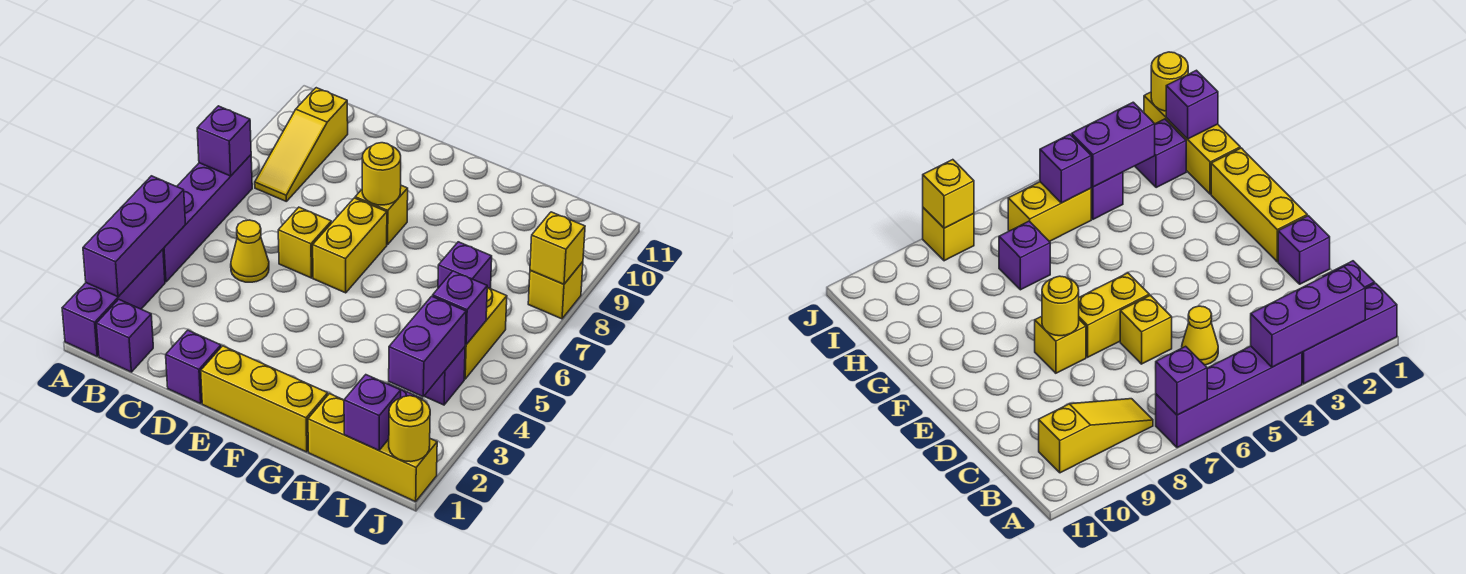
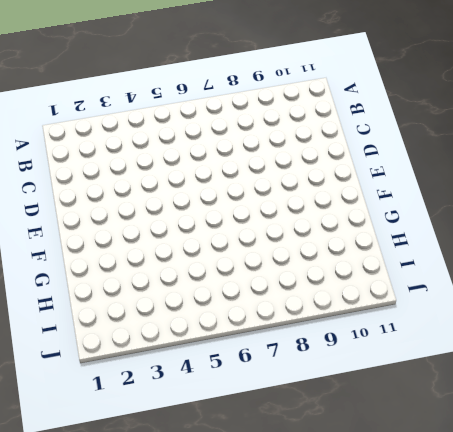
none -> purple brick A1:A3 level 1
none -> purple brick A4:A7 level 1
none -> purple brick B1 level 1

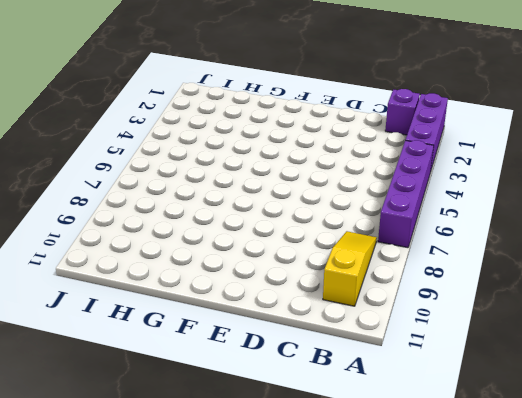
none -> yellow cone C5 level 1
none -> purple brick D1 level 1
none -> yellow brick D6 level 1

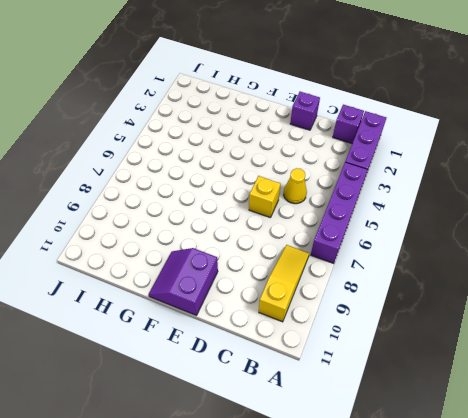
purple slope E10:F11 level 1 top E -> none
none -> yellow brick E1:G1 level 1
none -> yellow brick E6:E7 level 1
none -> yellow brick E8 level 1

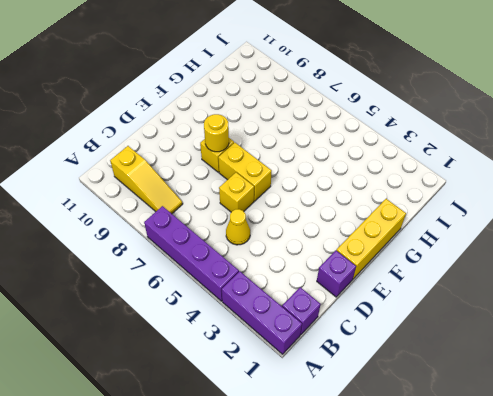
none -> yellow brick H1:J1 level 1
none -> purple brick H7 level 1
none -> purple brick I2 level 1

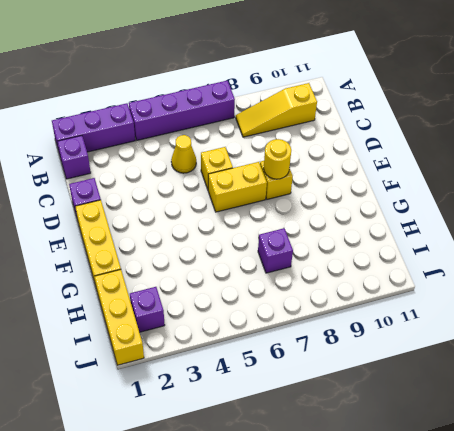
none -> purple brick I4 level 1
none -> yellow brick I5:I6 level 1
none -> yellow brick J8 level 1

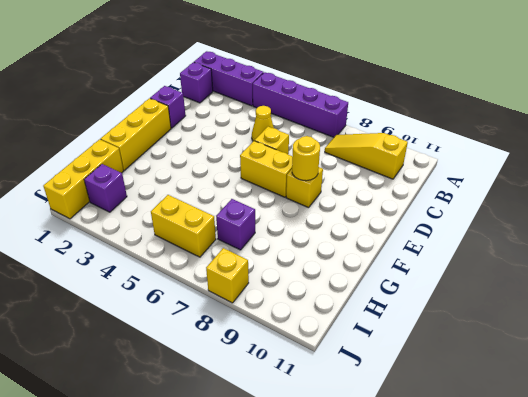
none -> purple brick I4 level 1
none -> purple brick A2:A4 level 2
none -> purple brick A7 level 2

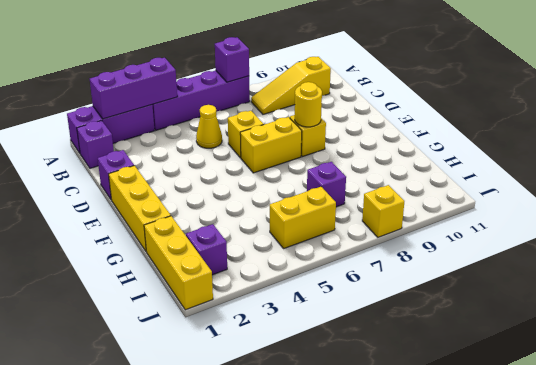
none -> purple brick I4 level 1
none -> purple brick I1 level 2
none -> purple brick I3:I4 level 2

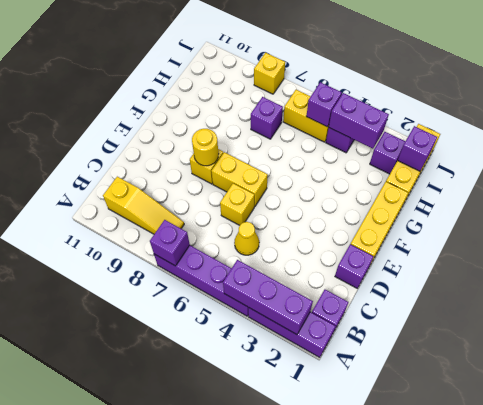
none -> yellow round brick J1 level 2
none -> yellow brick J8 level 2

